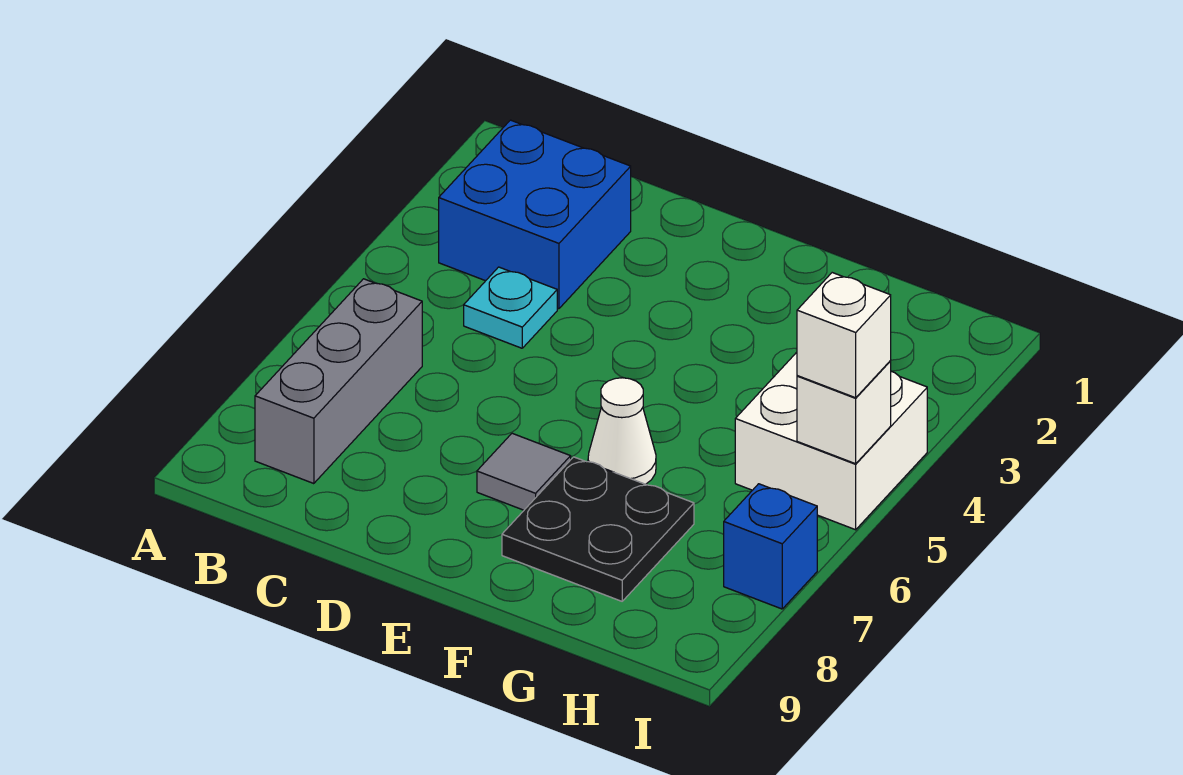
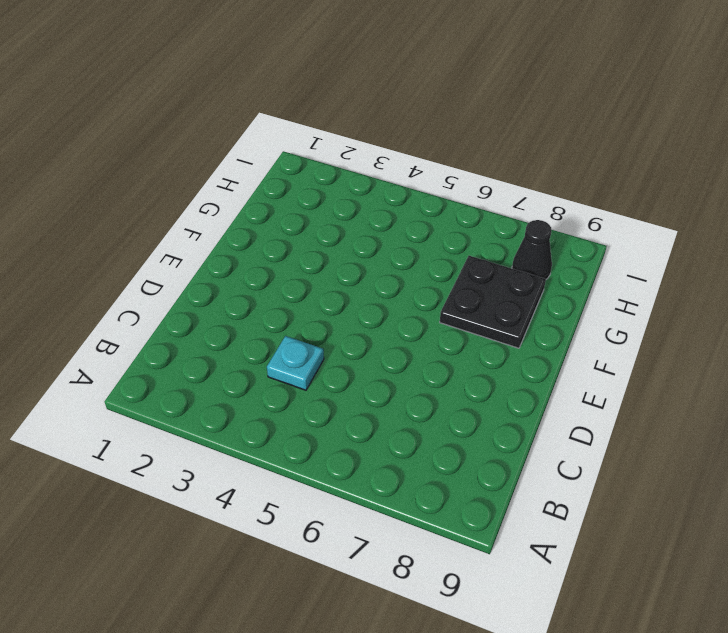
black cone H8 level 1 -> none
none -> blue brick B2:C3 level 1
none -> grey brick B6:B8 level 1

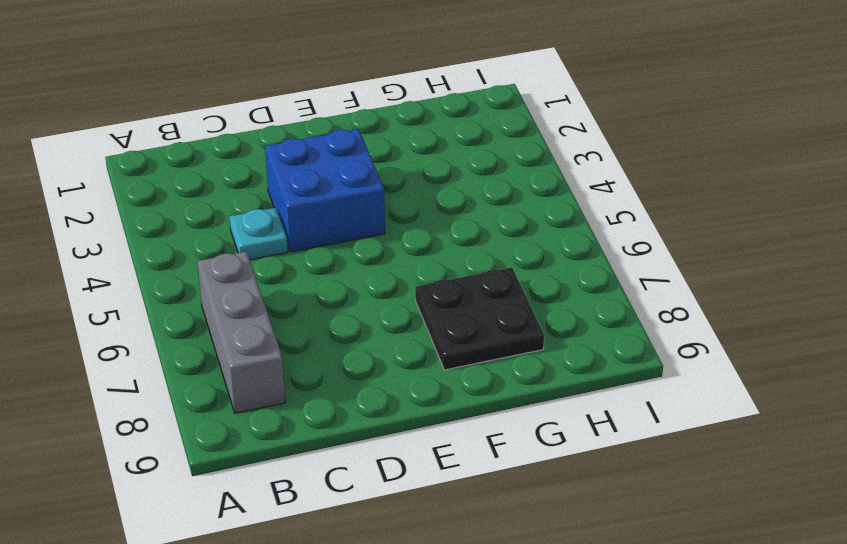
blue brick D3:E4 level 1 -> blue brick B2:C3 level 1
none -> grey tile E7 level 1
none -> white cone F6 level 1

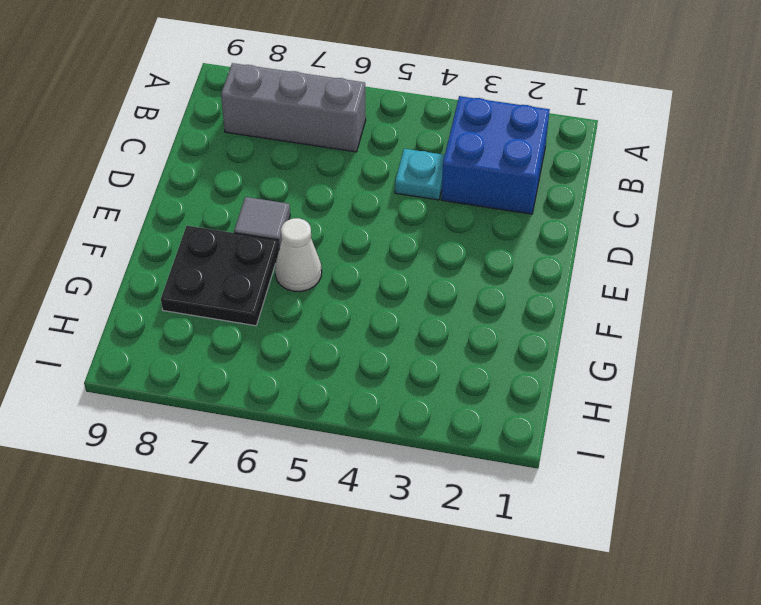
none -> white brick H4:I5 level 1
none -> blue brick I7 level 1

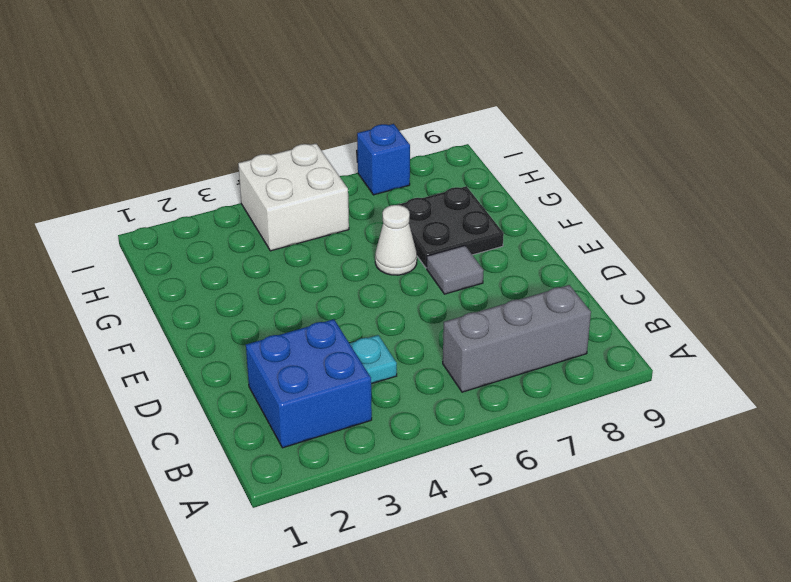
none -> white brick I5 level 2
none -> white brick I5 level 3

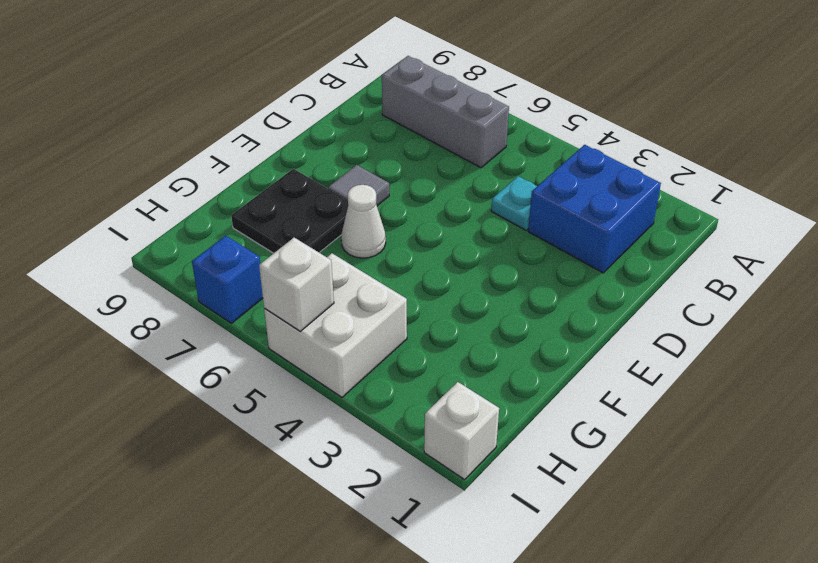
white brick I1 level 1 -> white brick I5 level 3

